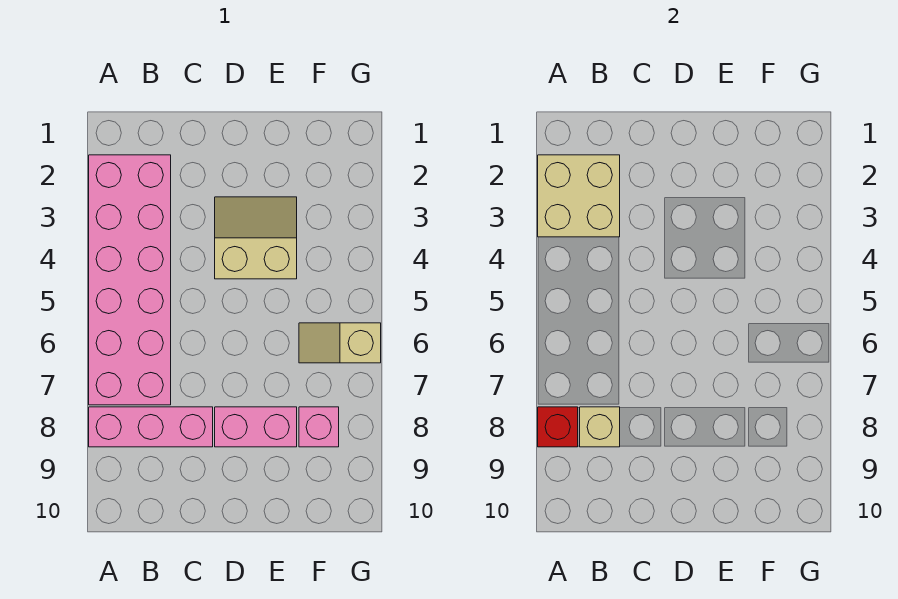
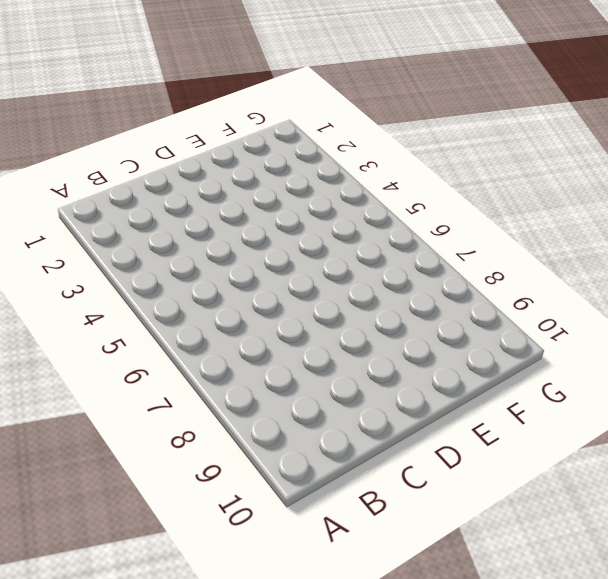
none -> pink brick A2:B7 level 1
none -> pink brick A8:C8 level 1

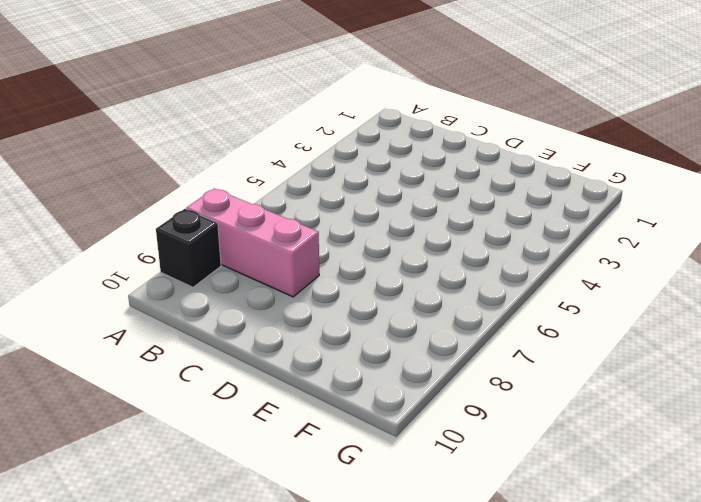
black brick A9 level 1 -> none
none -> pink brick A2:B7 level 1
none -> tan slope D3:E4 level 1 top 4

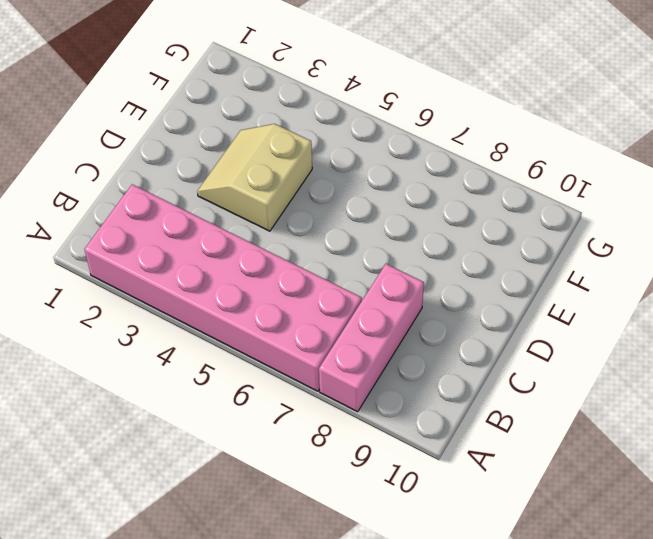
none -> pink brick D8:E8 level 1
none -> tan slope F6:G6 level 1 top G

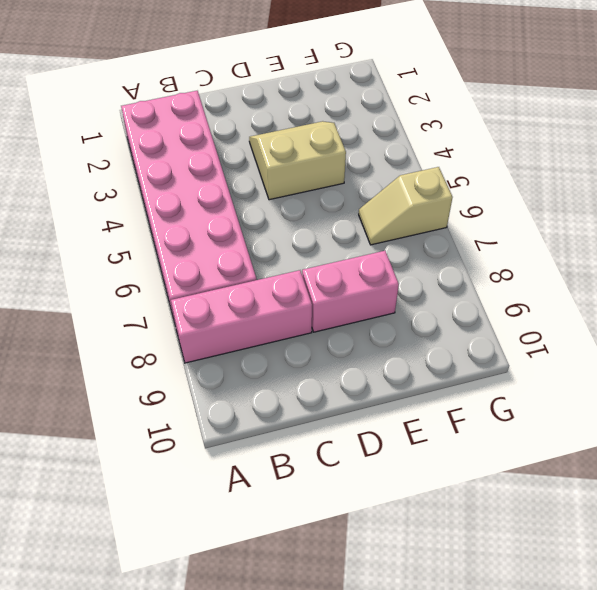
none -> pink brick F8 level 1
none -> tan brick A2:B3 level 2

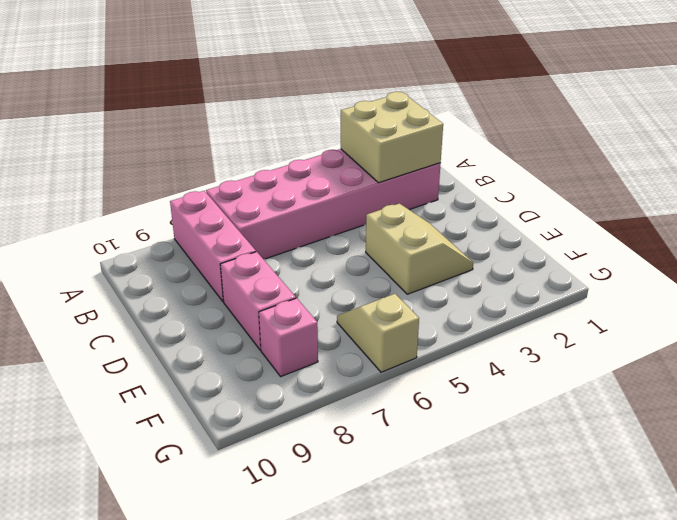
none -> red brick A8 level 2
none -> tan brick B8 level 2

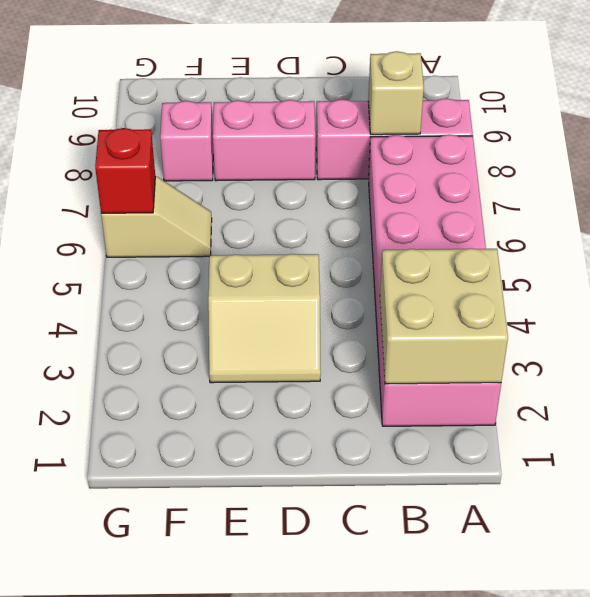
red brick G6 level 2 -> red brick A8 level 2

